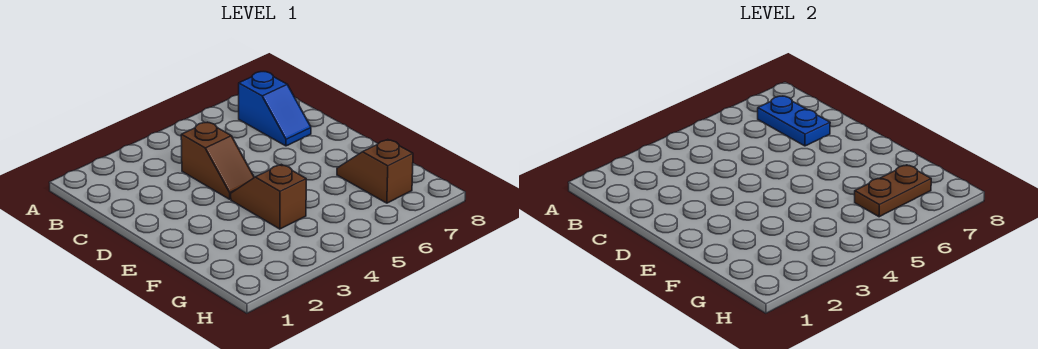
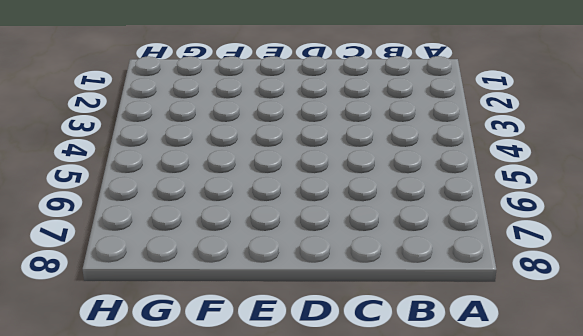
none -> blue slope B7:C7 level 1 top B
none -> brown slope C4:D4 level 1 top C

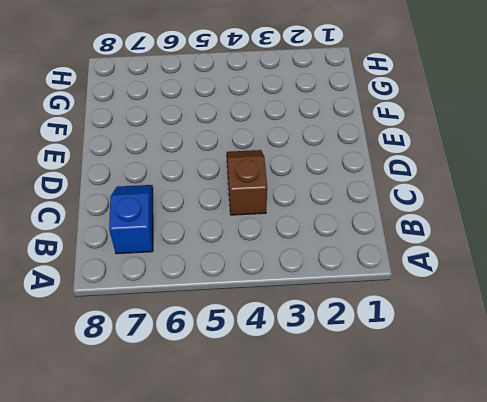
none -> brown slope E4:F4 level 1 top F
none -> brown slope F7:G7 level 1 top G

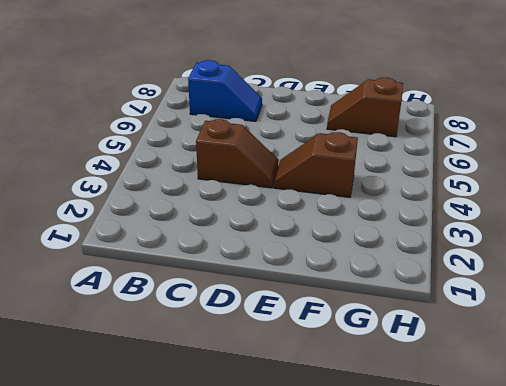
none -> blue plate B7:C7 level 2
none -> brown plate G6:G7 level 2

